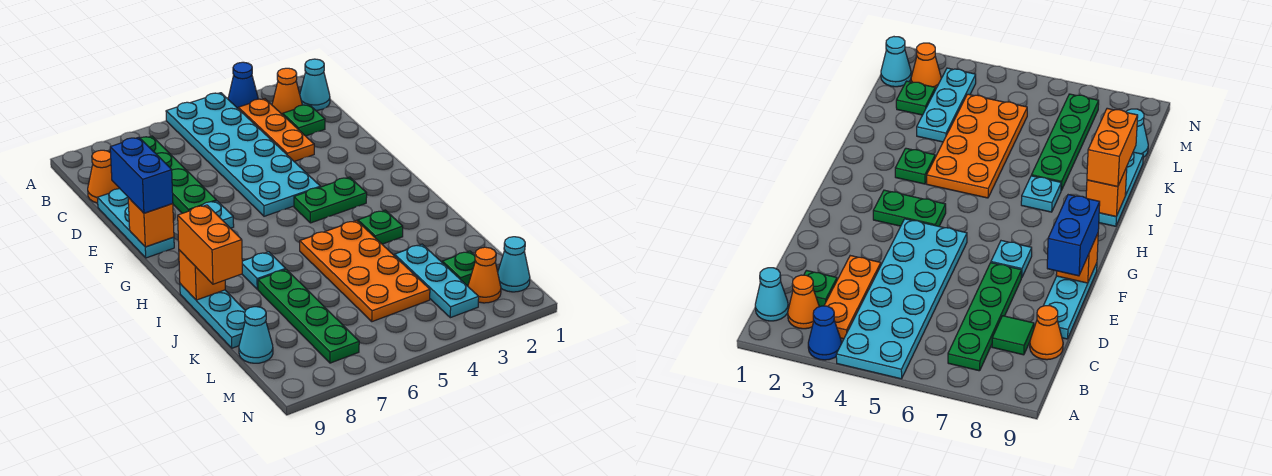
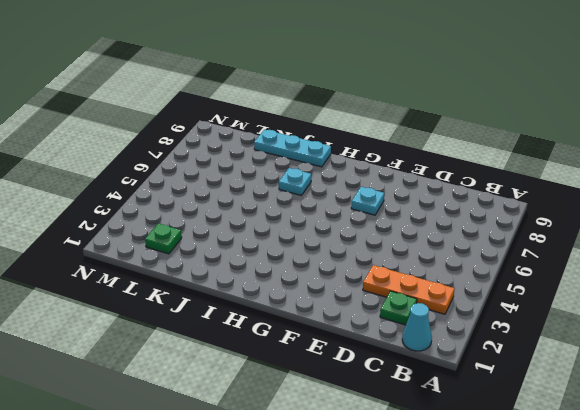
none -> blue cone A3 level 1
none -> cyan plate A4:F5 level 1
none -> orange cone B2 level 1

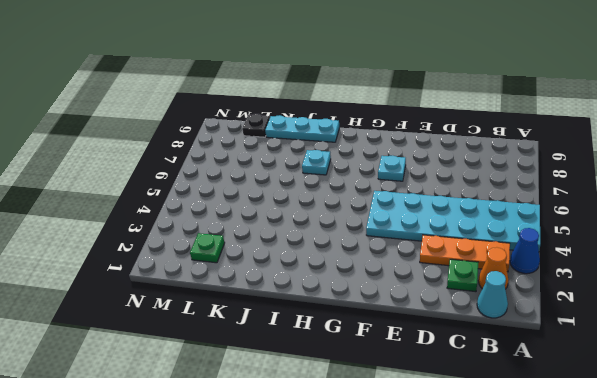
black plate L9 level 1 -> cyan cone L9 level 1
none -> green plate B7:E7 level 1
none -> green tile C8 level 1
none -> orange cone C9 level 1

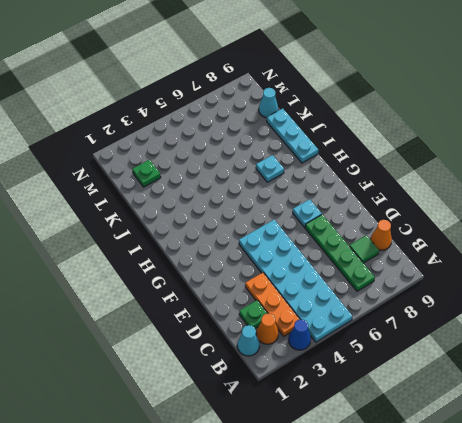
none -> cyan plate D9:F9 level 1
none -> green plate G3:G4 level 1
none -> green plate I3 level 1

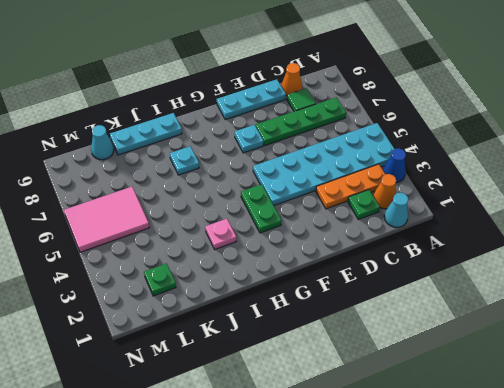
pink plate I3 level 1 -> green plate I3 level 1
pink tile L5:N6 level 1 -> orange plate I4:L5 level 1
none -> green plate J7:M7 level 1
none -> cyan plate K3:M3 level 1
none -> cyan cone M1 level 1

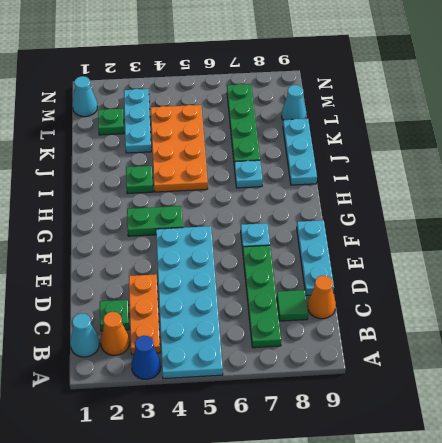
none -> orange cone M2 level 1
none -> orange brick F9 level 2
none -> orange brick I9 level 2

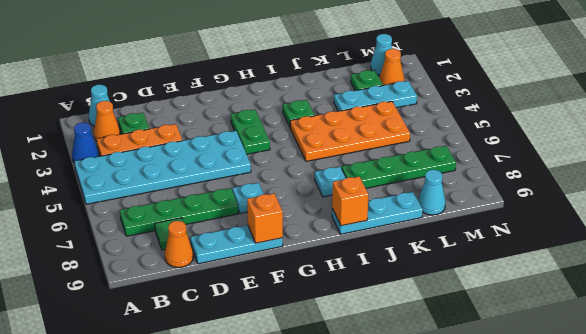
none -> blue brick E9:F9 level 3
none -> orange brick I9:J9 level 3

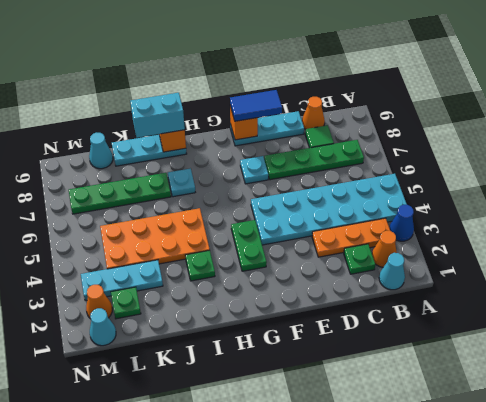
blue tile E9:F9 level 3 -> blue brick E9:F9 level 3
cyan brick I9:J9 level 3 -> orange brick I9:J9 level 3

